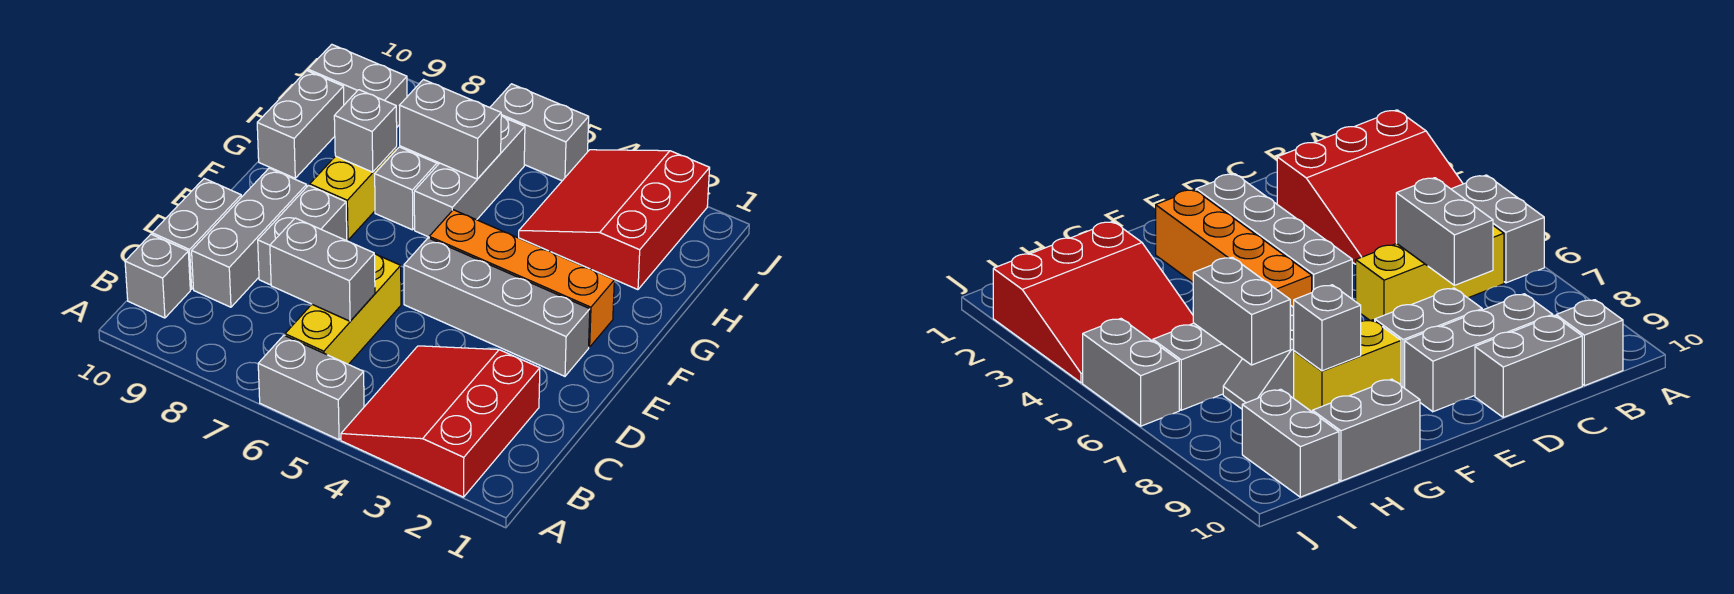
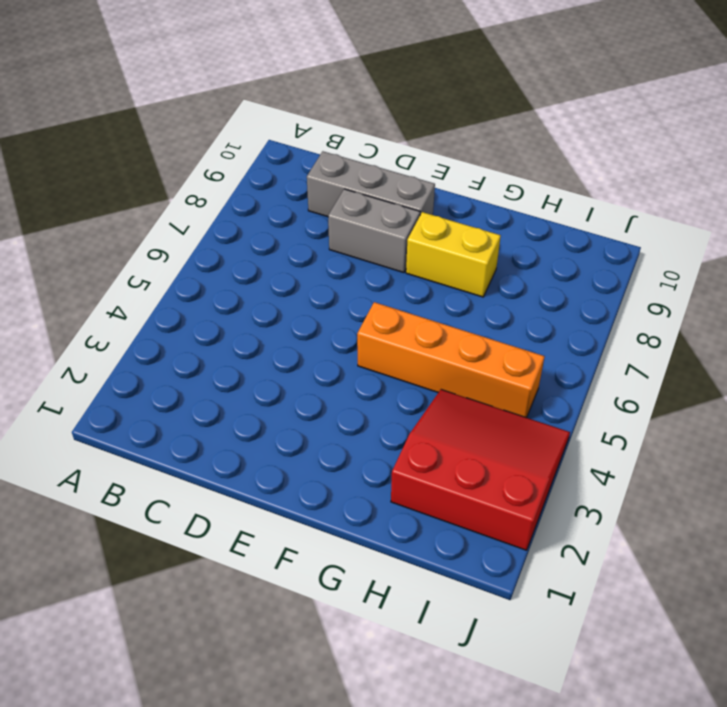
orange brick F5:I5 level 1 -> orange brick F2:F5 level 1
none -> red slope A2:C4 level 1 top 2
none -> grey brick A5:A6 level 1
none -> yellow brick B6:D6 level 1

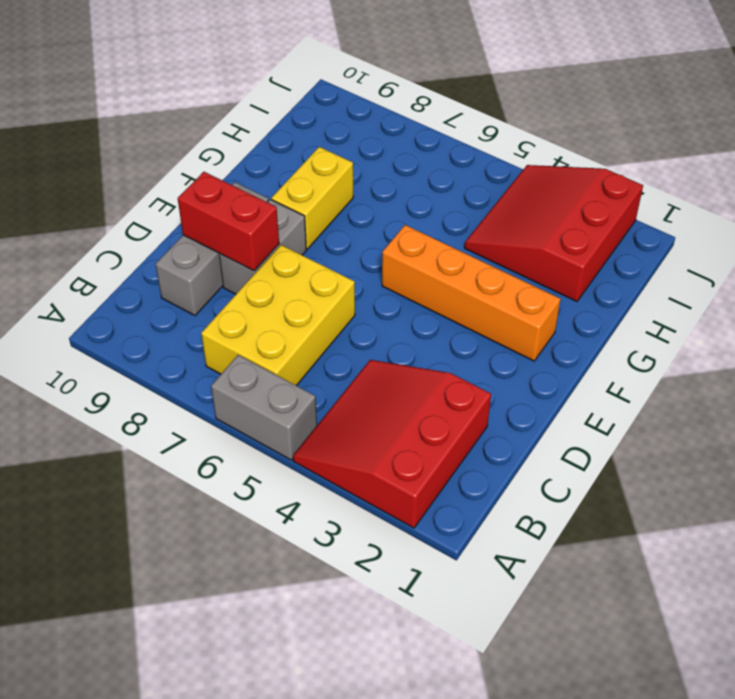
yellow brick B6:D7 level 1 -> yellow brick B6:D6 level 1
red brick D8:D9 level 2 -> none
none -> grey brick B10 level 1
none -> grey brick C10:D10 level 1
none -> grey brick E2:E5 level 1

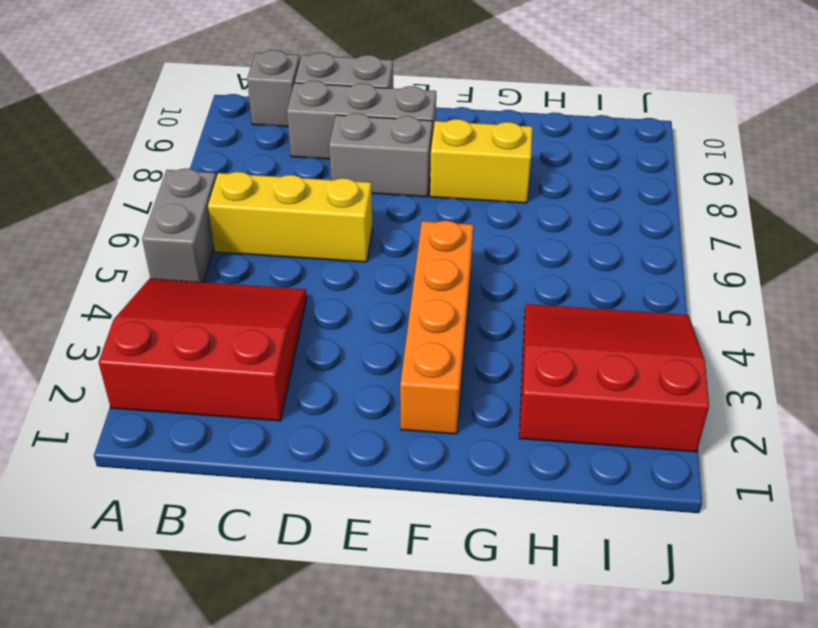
none -> grey brick E2:E5 level 1
none -> grey brick G6:I6 level 1
none -> grey slope G7:H7 level 1 top G

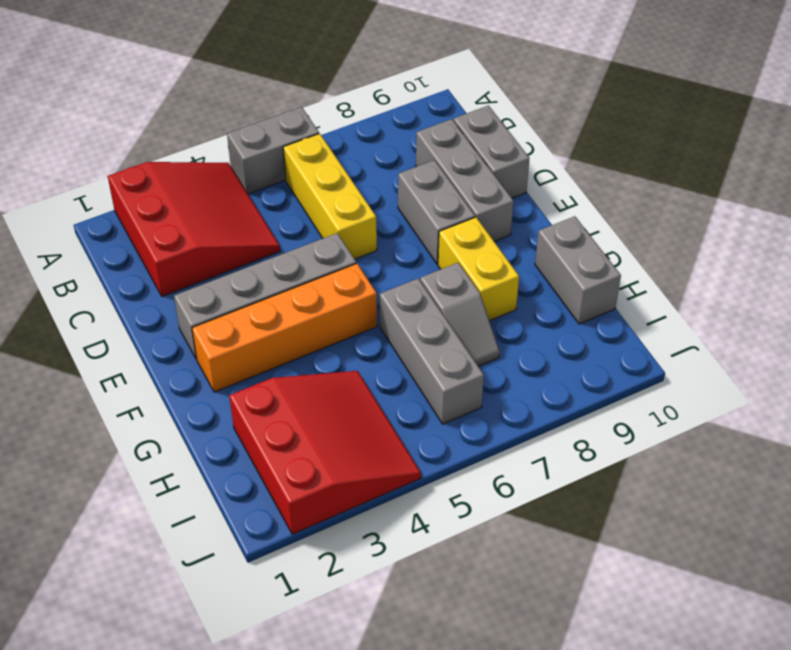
none -> grey brick B10 level 1
none -> grey brick I9:I10 level 1
none -> grey brick J5:J6 level 1

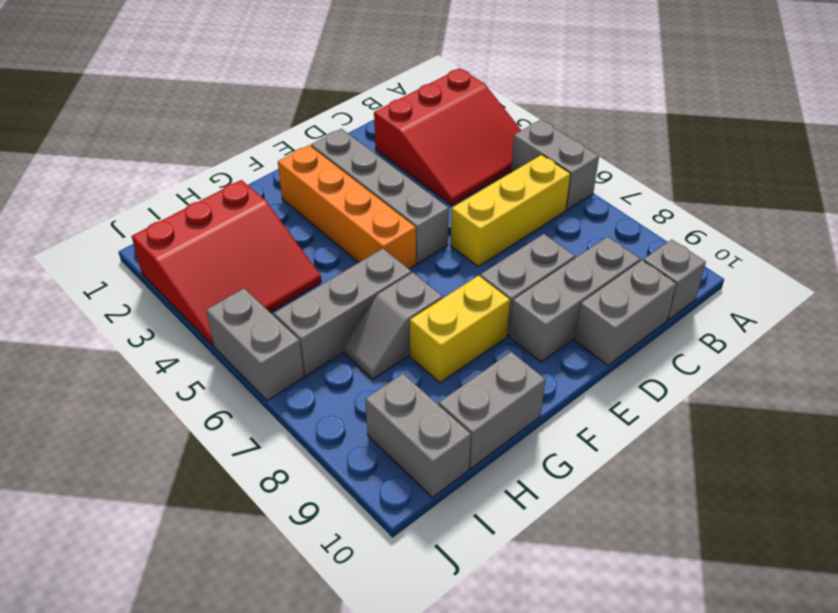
none -> grey brick C6:C7 level 2
none -> grey brick G8 level 2
none -> grey brick H6:H7 level 2

